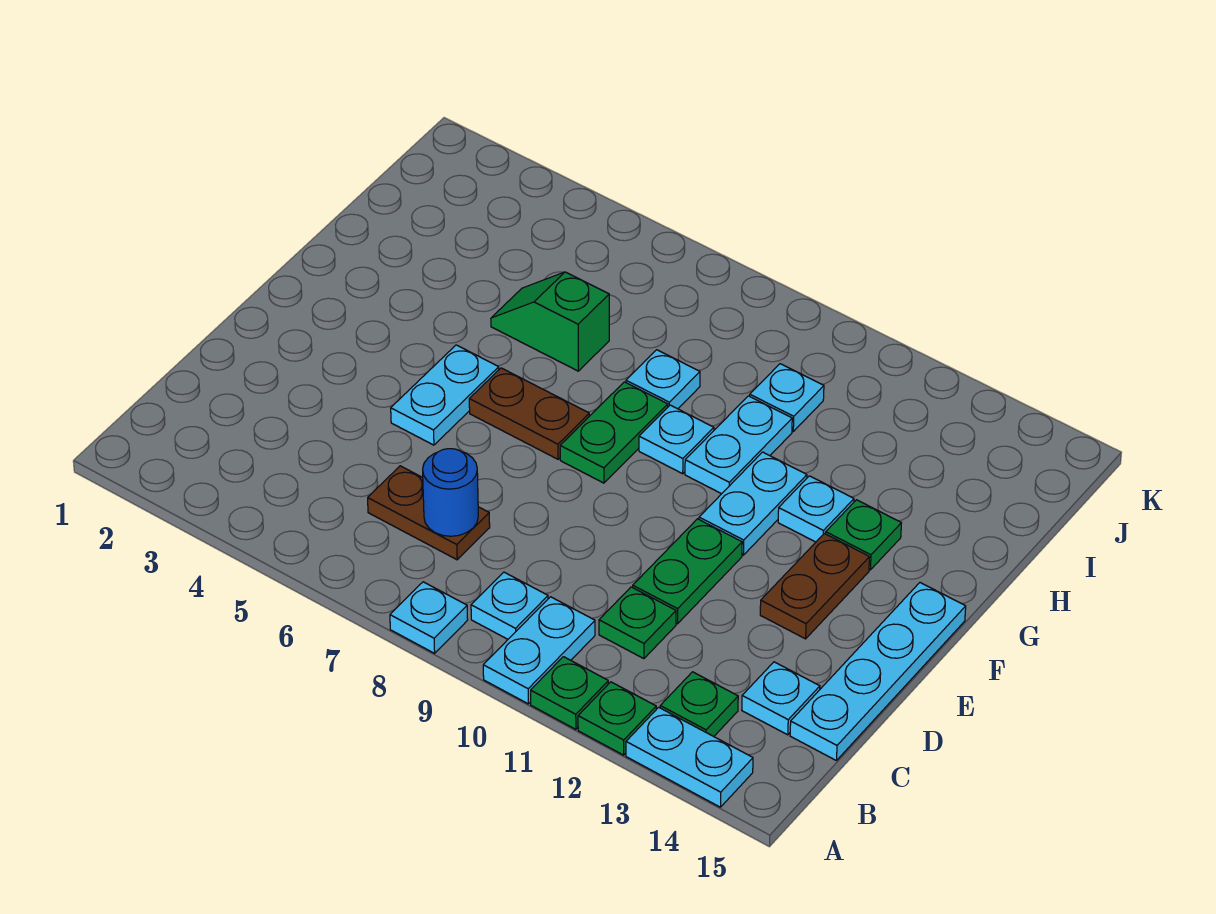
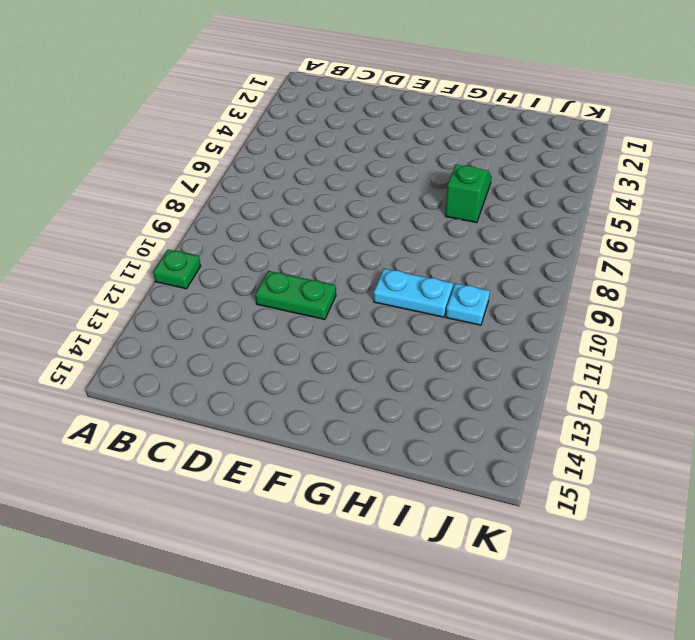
none -> cyan plate A8 level 1
none -> cyan plate A10:B10 level 1
none -> green plate A12 level 1

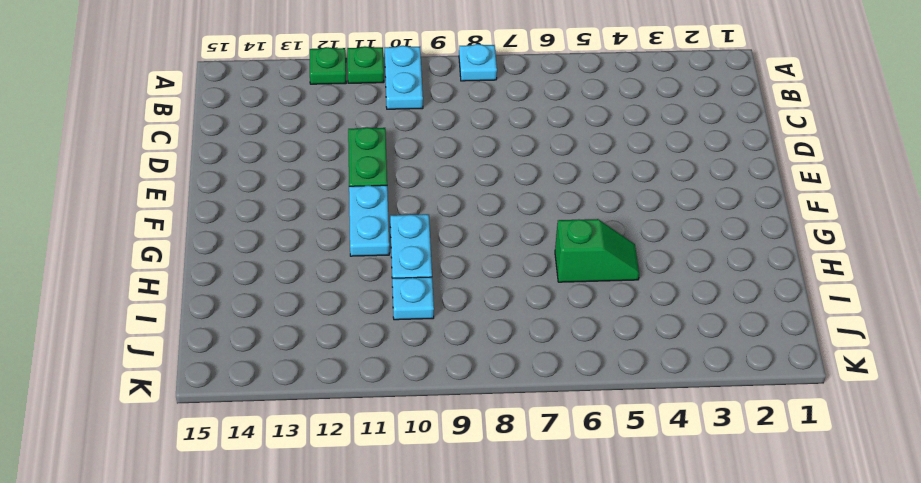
none -> cyan plate A13:A14 level 1
none -> cyan plate B9 level 1
none -> green plate B13 level 1

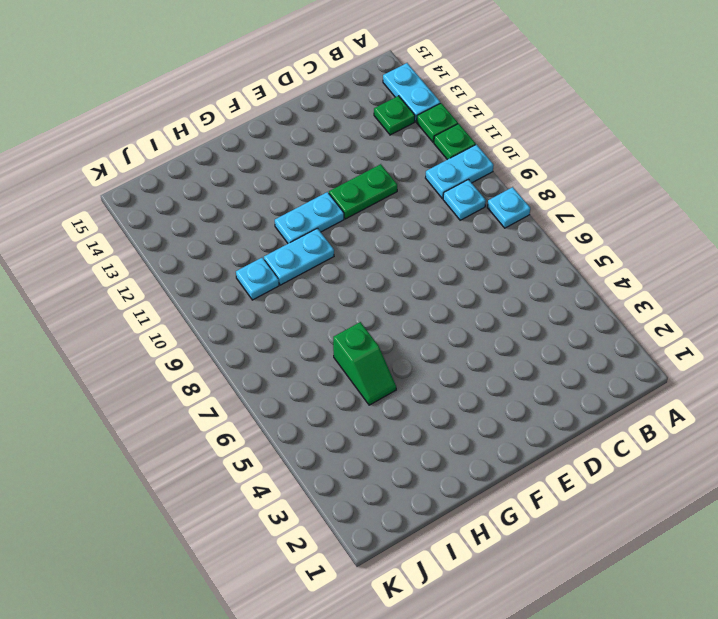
none -> brown plate C6:C7 level 1
none -> green plate C11 level 1
none -> cyan plate C14 level 1

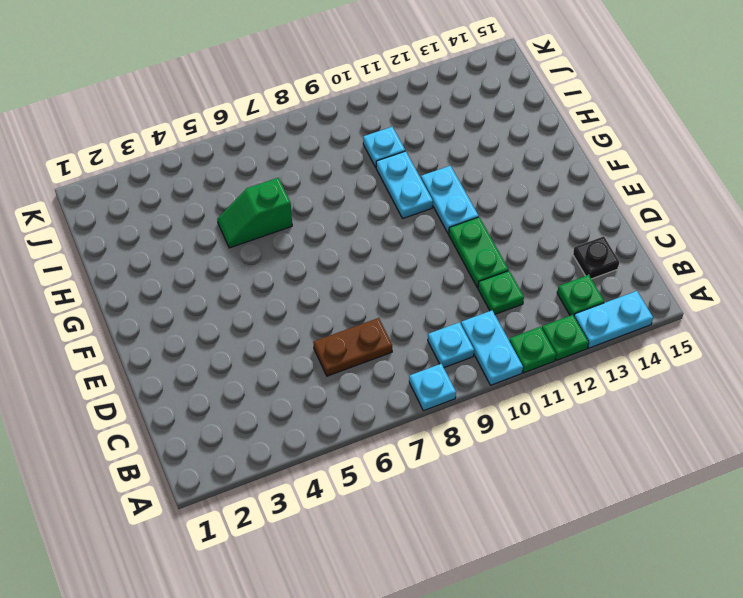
black plate C14 level 1 -> cyan plate C14 level 1
none -> cyan plate C15:F15 level 1
none -> cyan plate E5:F5 level 1
none -> brown plate E13:F13 level 1

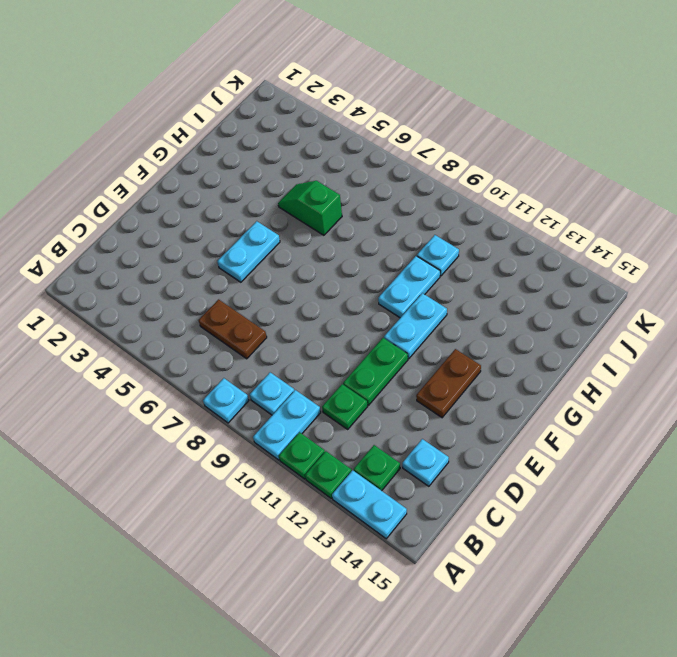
none -> cyan plate C15:F15 level 1
none -> brown plate F6:F7 level 1
none -> green plate F8:G8 level 1

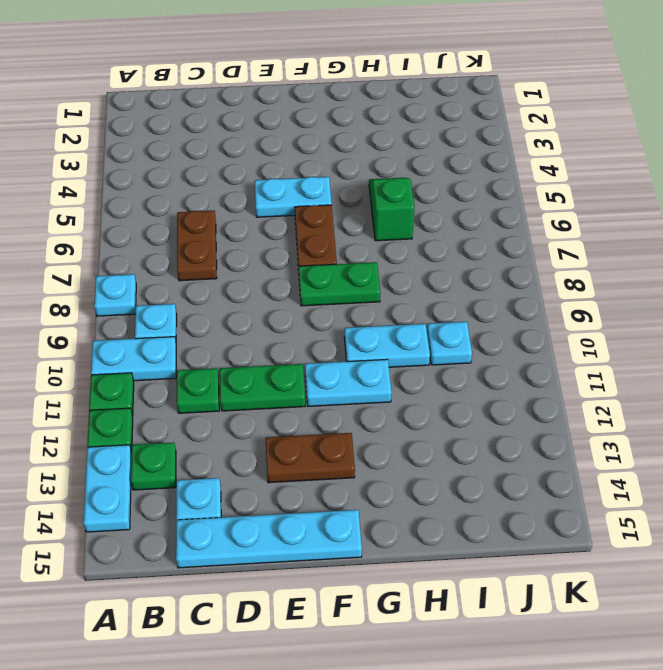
none -> cyan plate G9 level 1
none -> cyan plate G12 level 1
none -> green plate G13 level 1

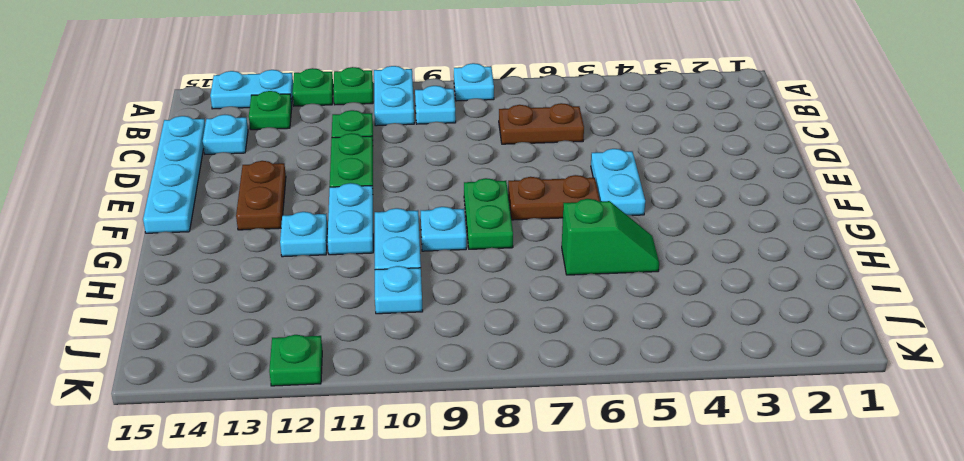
green plate K12 level 1 -> green plate G13 level 1
none -> cyan plate H8 level 1
none -> blue round brick C7 level 2

